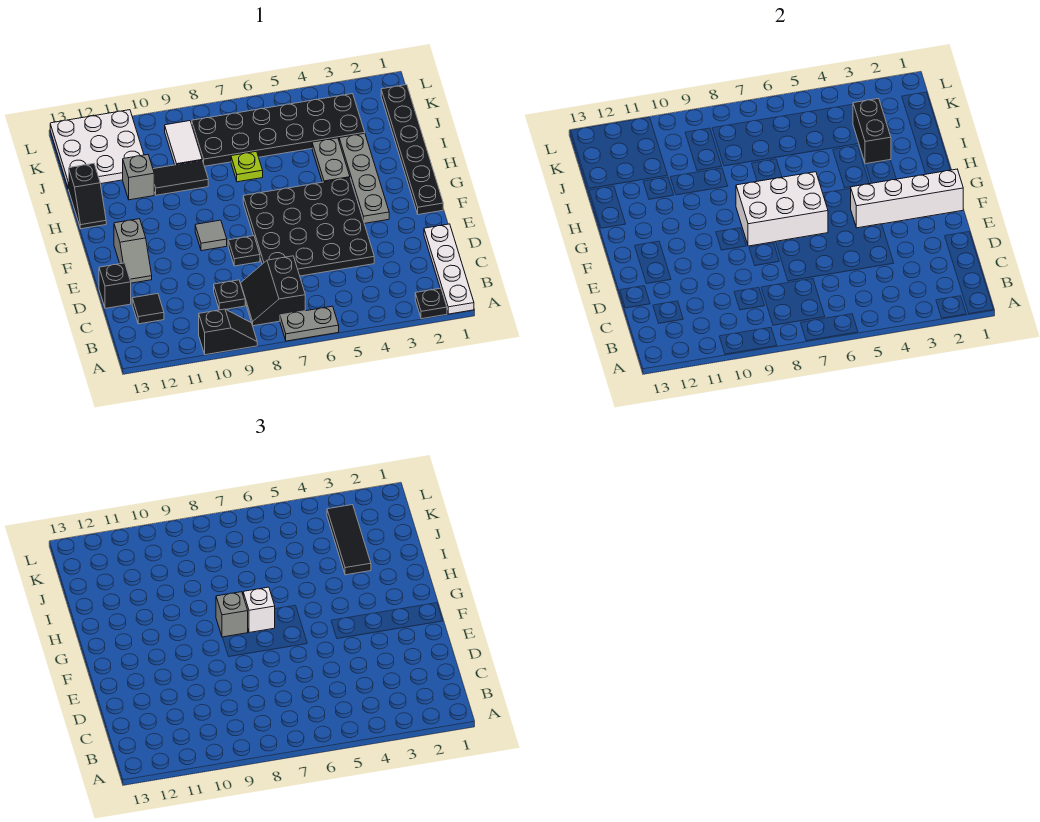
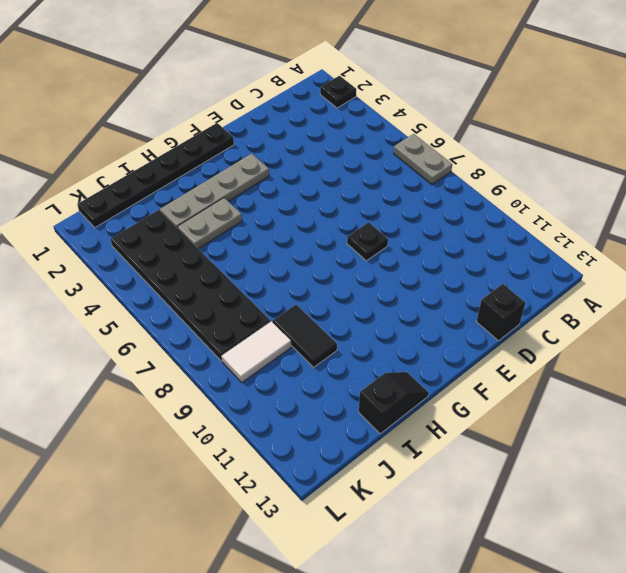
none -> white plate A1:D1 level 1
none -> black slope A9:A10 level 1 top 10
none -> black slope B7:C8 level 1 top 7

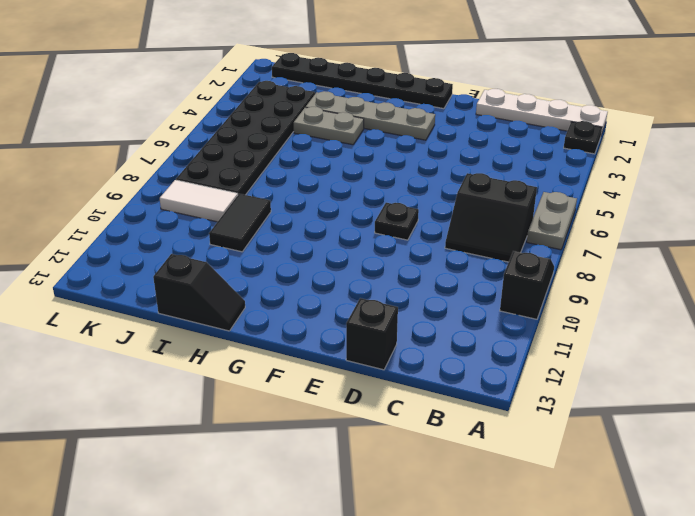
none -> black plate C9 level 1
none -> black tile C12 level 1
none -> black plate D4:G7 level 1

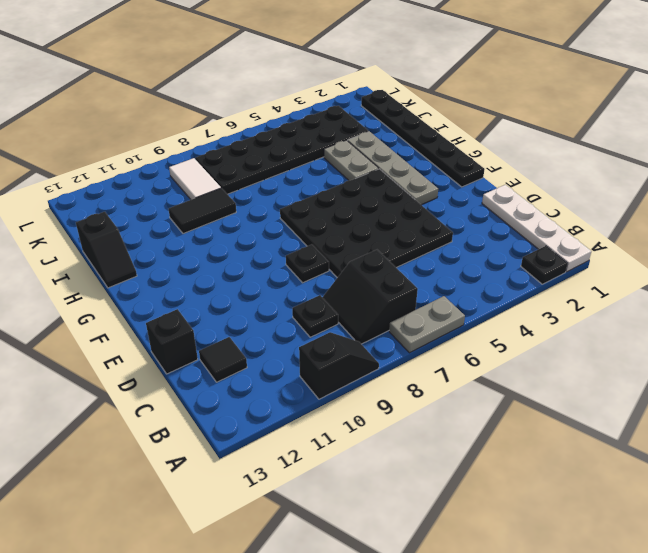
none -> grey slope E12:F12 level 1 top F
none -> grey tile F9 level 1
none -> lime plate I7 level 1

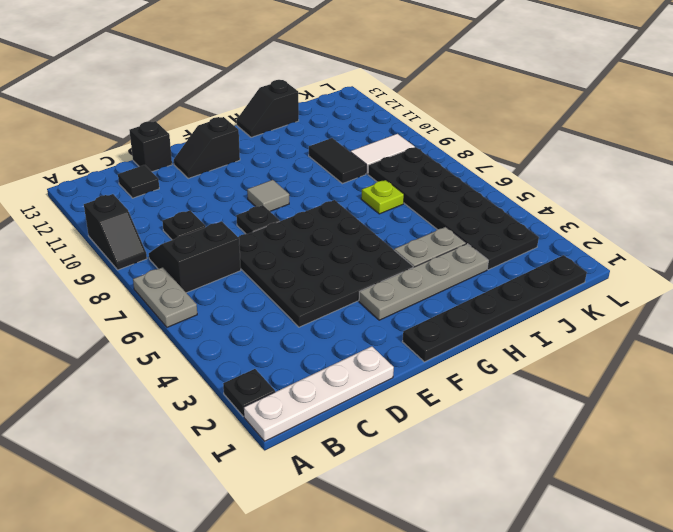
black slope E12:F12 level 1 top F -> grey slope E12:F12 level 1 top F
none -> grey brick I11 level 1
none -> white plate J11:L13 level 1
none -> white brick F1:F4 level 2

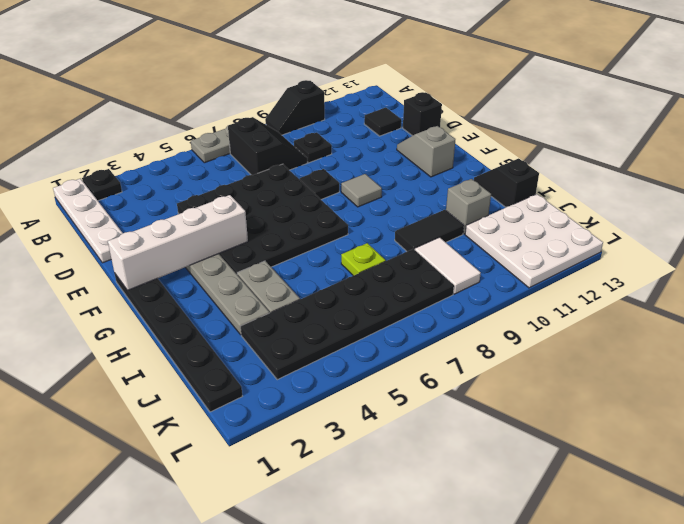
none -> white brick F6:G8 level 2
none -> black brick I3:J3 level 2
none -> white brick G7 level 3

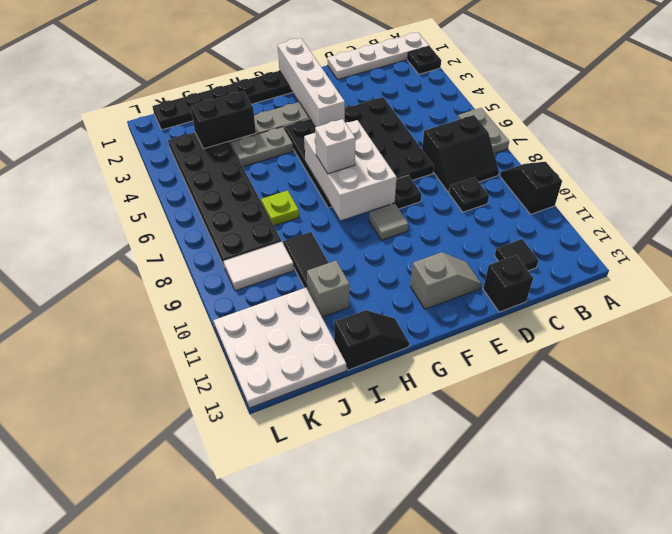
none -> grey brick G8 level 3
none -> black tile I3:K3 level 3

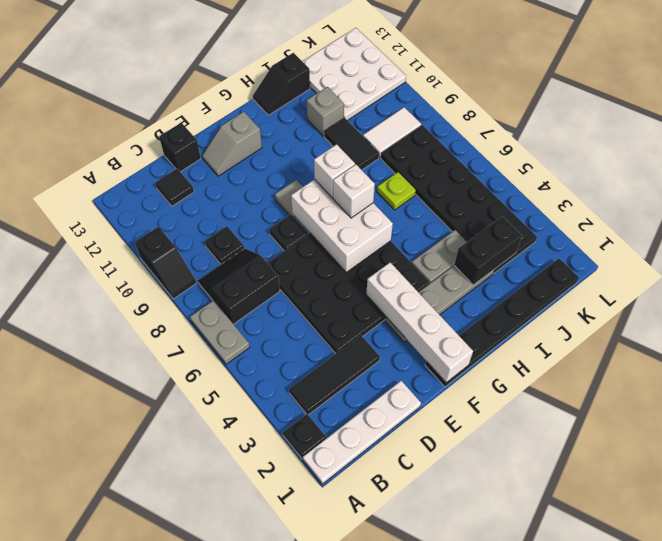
black tile B3:D3 level 1 -> black tile I3:K3 level 3
white brick G8 level 3 -> grey brick G8 level 3

